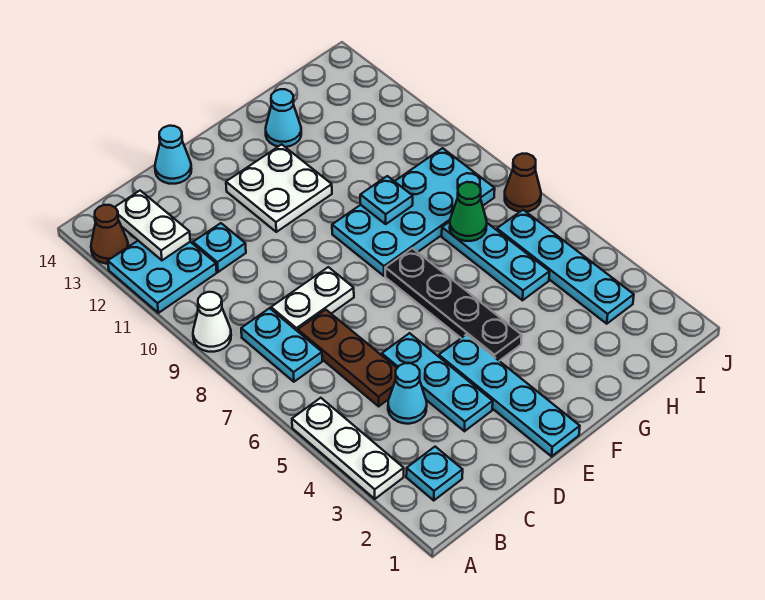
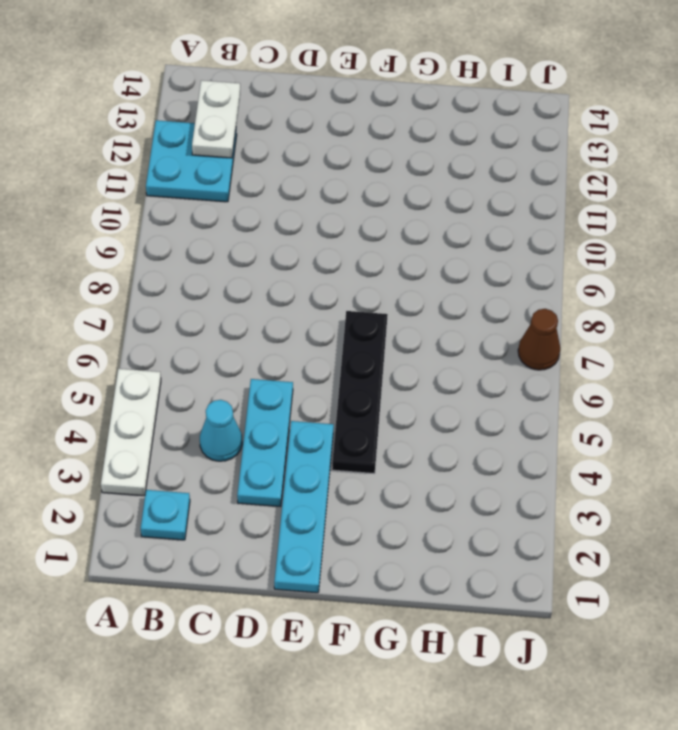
none -> white cone A9 level 1
none -> brown cone A13 level 1
none -> cyan plate B7:B8 level 1

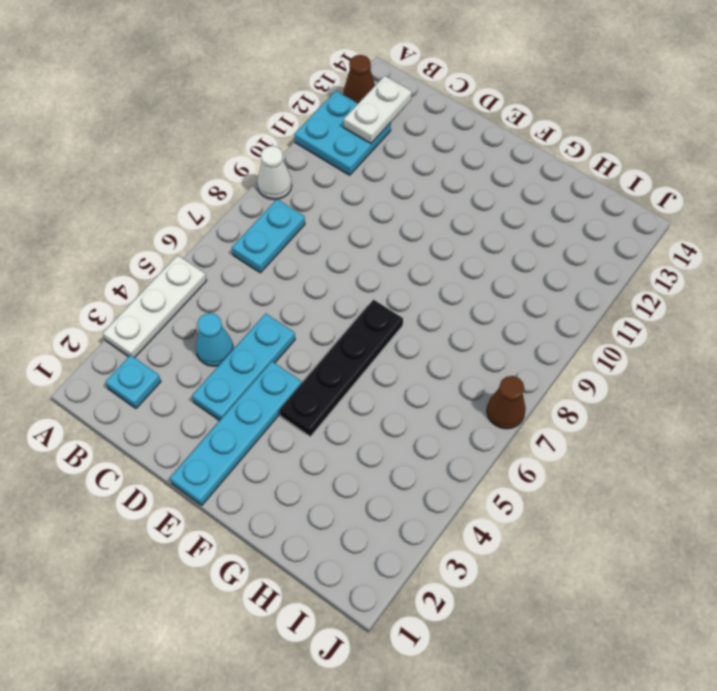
none -> brown plate C5:C7 level 1
none -> white plate C8:D8 level 1
none -> cyan plate C11 level 1

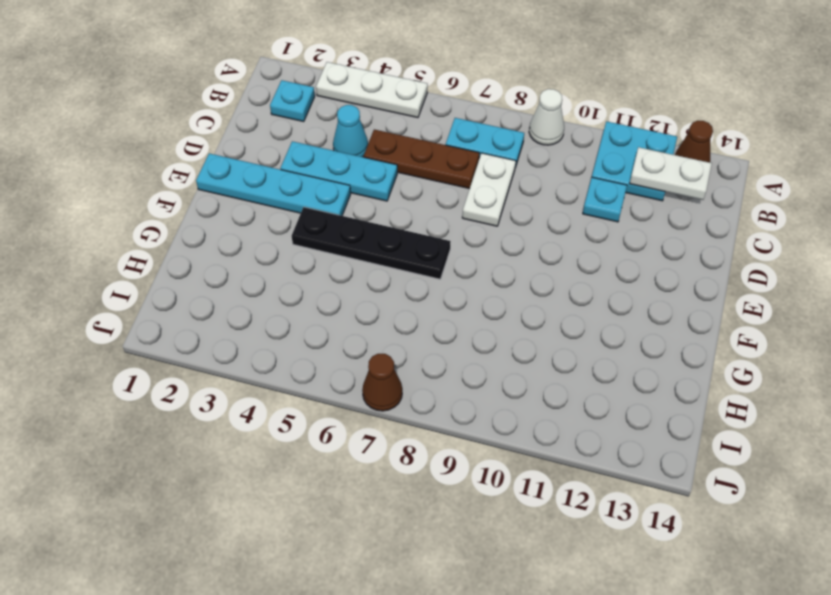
none -> cyan cone D14 level 1
none -> white plate E11:F12 level 1
none -> cyan plate F8:I9 level 1

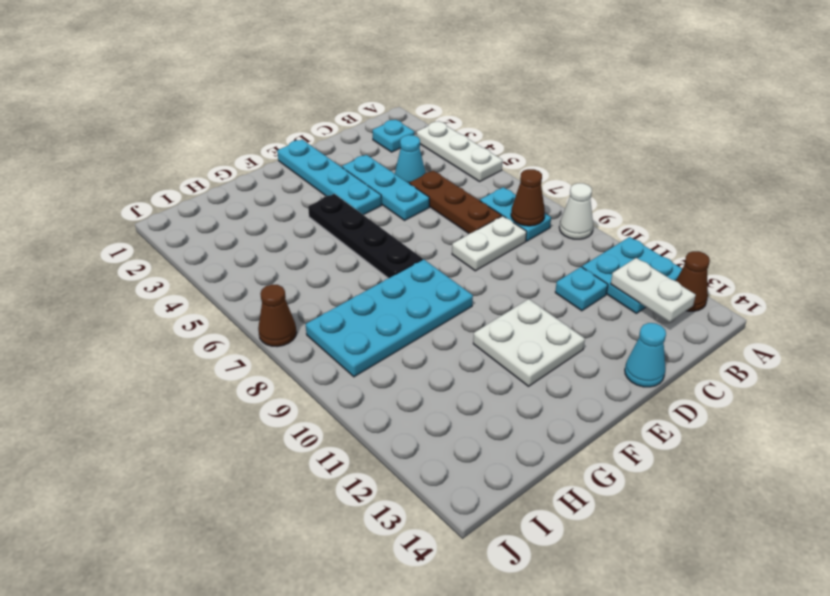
brown cone B8 level 2 -> none
none -> cyan cone G13 level 1
none -> cyan plate H5:H7 level 1
none -> cyan plate I3:I6 level 1

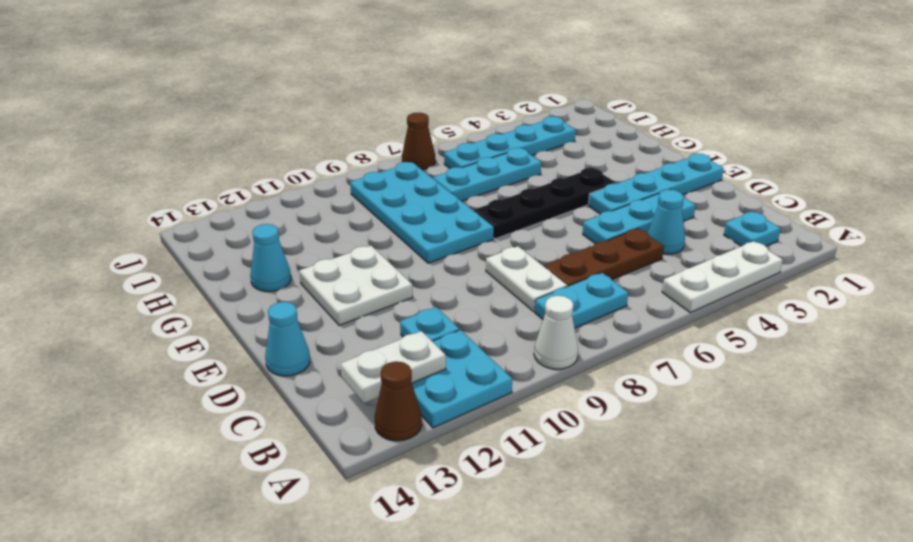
none -> cyan plate G9 level 2
none -> green cone H7 level 2

